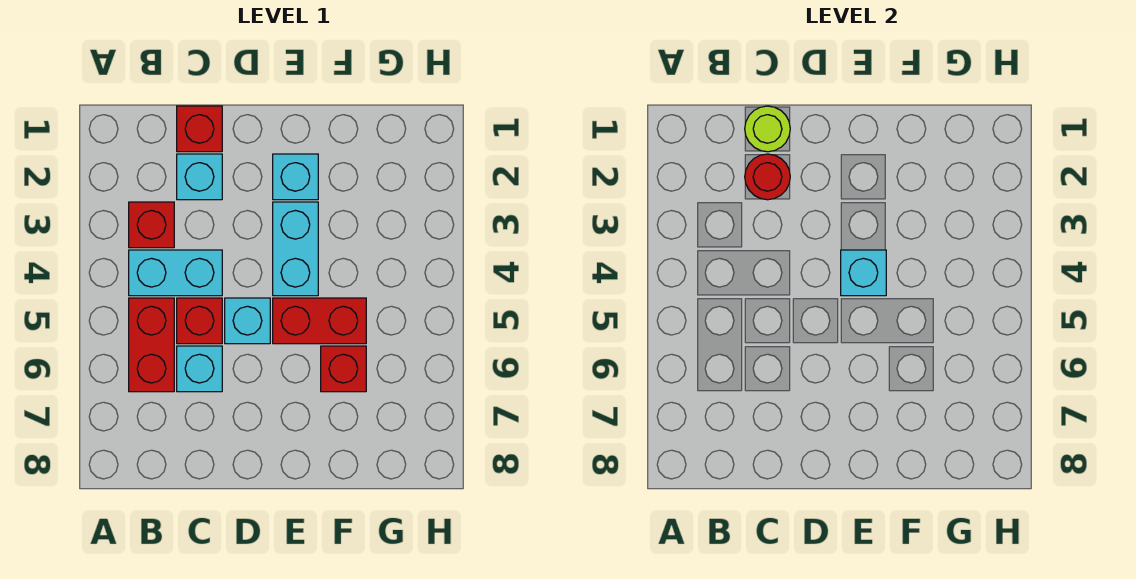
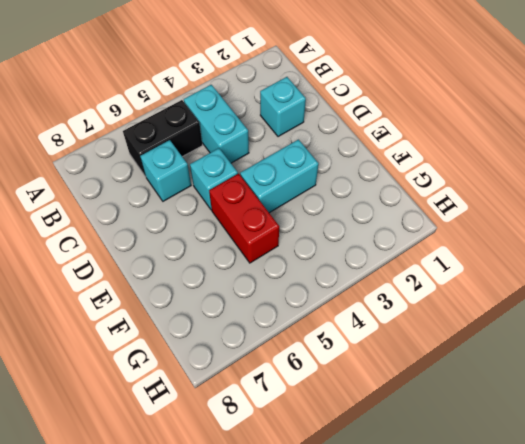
black brick B5:B6 level 1 -> red brick B5:B6 level 1
none -> red brick B3 level 1
none -> red brick C1 level 1
none -> red brick C5 level 1

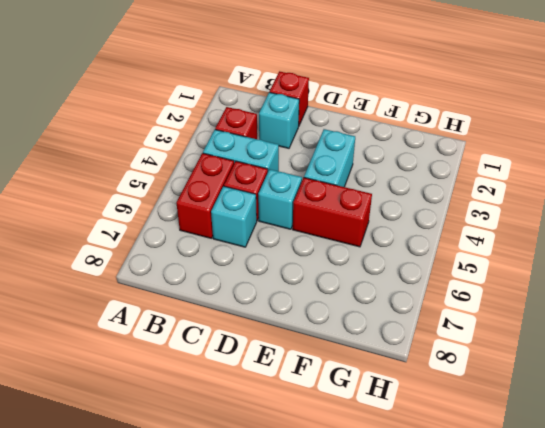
none -> cyan brick E2 level 1
none -> red brick F6 level 1
none -> lime round brick C1 level 2

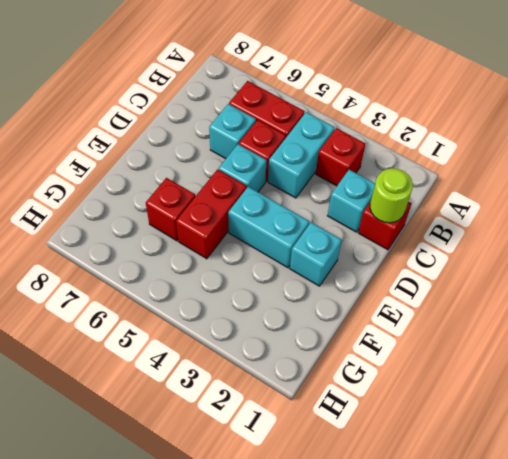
none -> red round brick C2 level 2
none -> cyan brick E4 level 2

